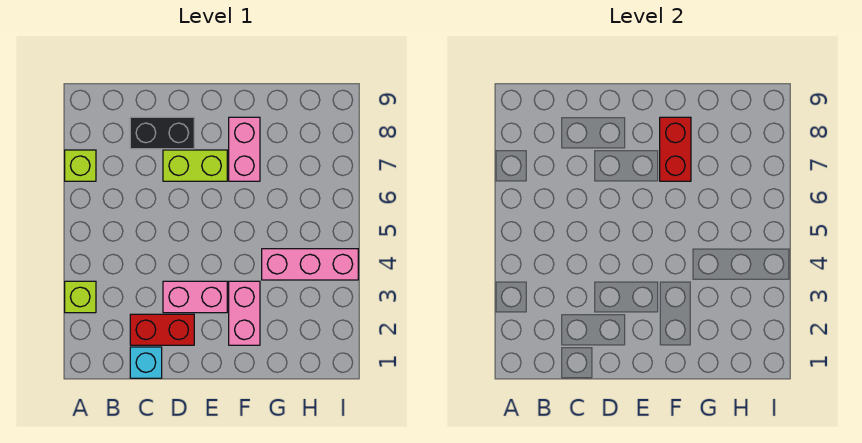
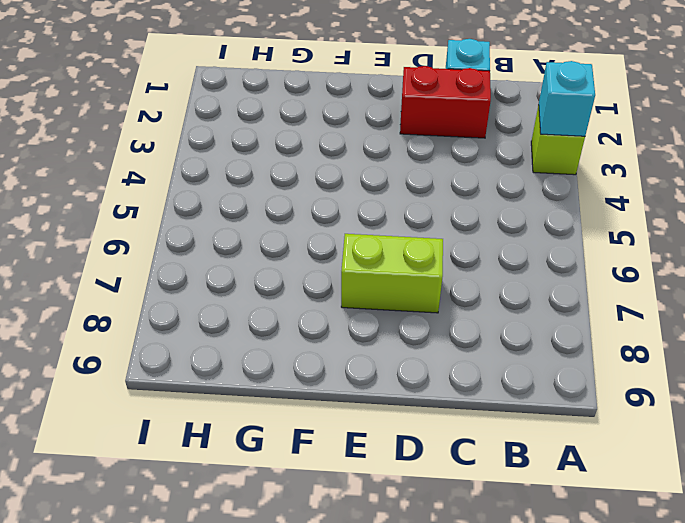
cyan brick A3 level 2 -> none
none -> lime brick A7 level 1
none -> black brick C8:D8 level 1

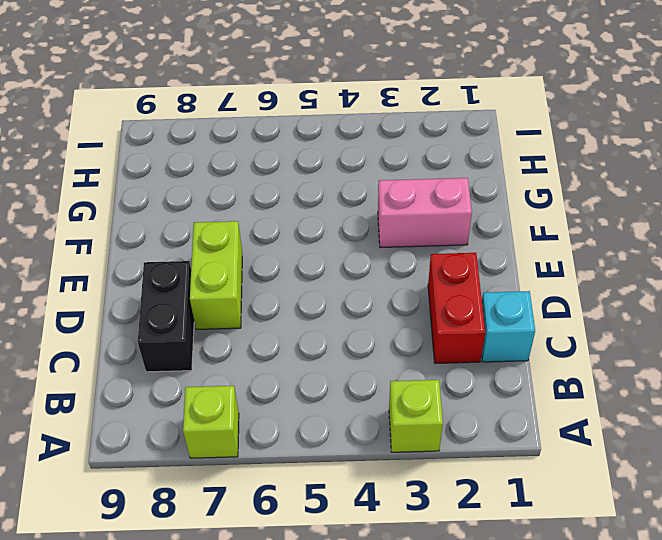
none -> pink brick D3:E3 level 1
none -> pink brick F7:F8 level 1

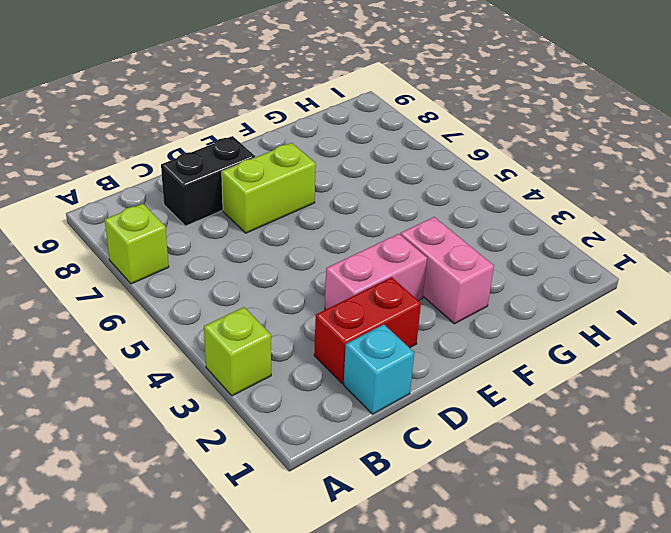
none -> pink brick F7:F8 level 1
none -> pink brick G4:I4 level 1

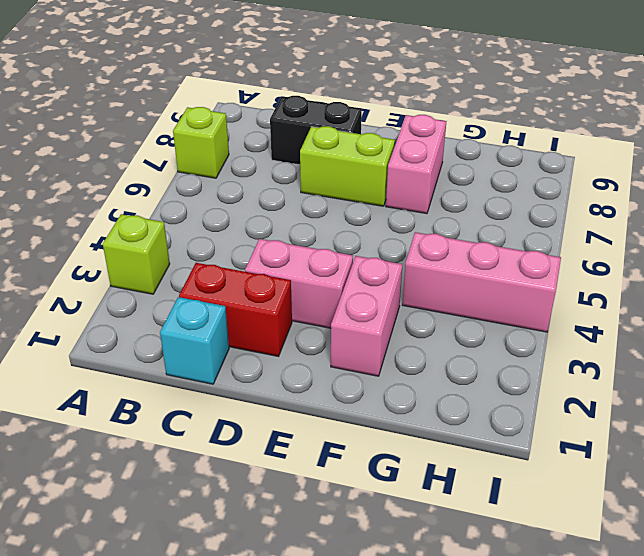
none -> red brick F7:F8 level 2

